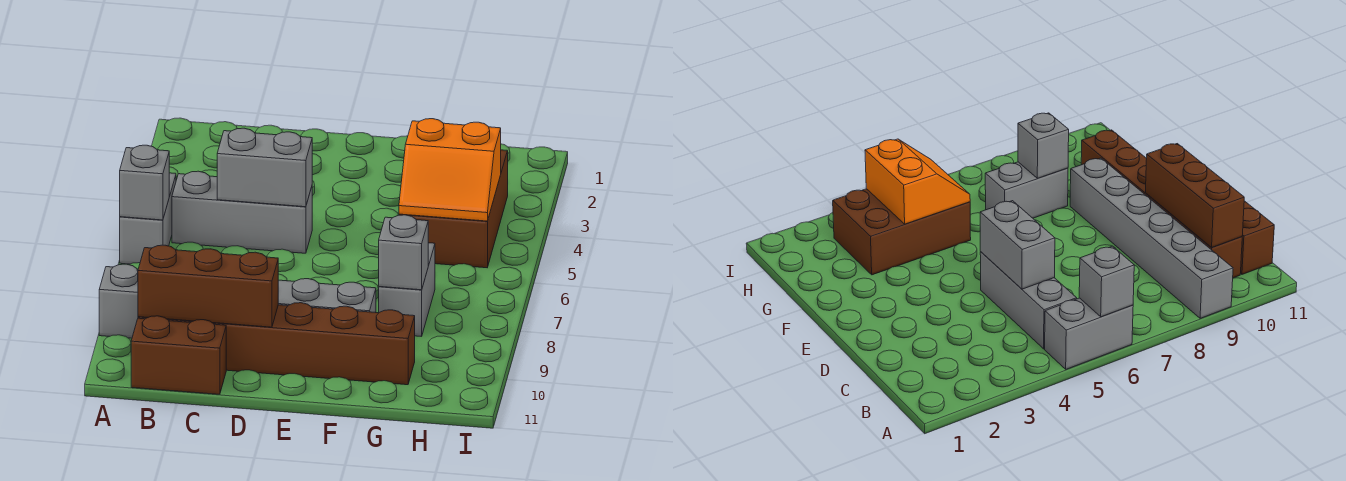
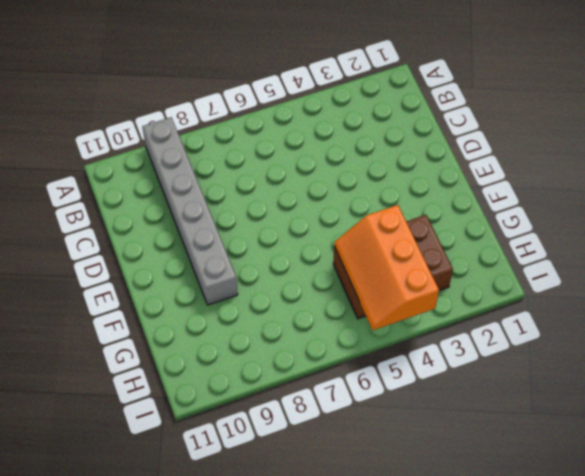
orange slope G4:I5 level 2 top 4 -> orange slope G4:H5 level 2 top 4
none -> grey brick A5:A6 level 1
none -> grey brick B5:D5 level 1
none -> brown brick B10:G10 level 1

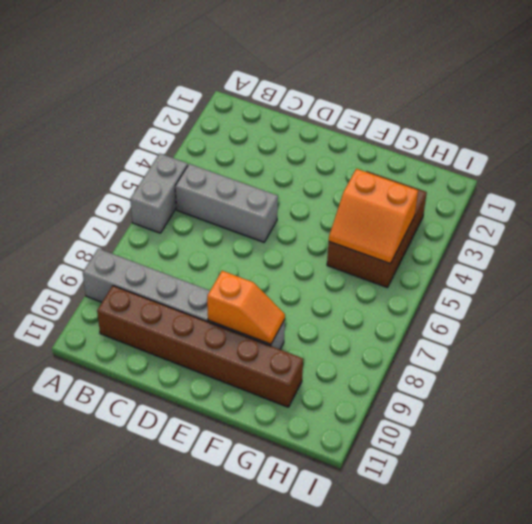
orange slope E9:F9 level 2 top E -> none
none -> brown brick B11:C11 level 1
none -> grey brick G7:G8 level 1
none -> grey brick A6 level 2

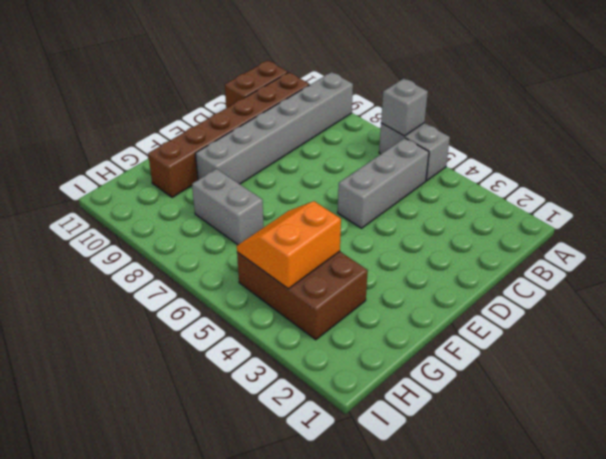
none -> brown brick B10:D10 level 2
none -> grey brick C5:D5 level 2
none -> grey brick G8 level 2

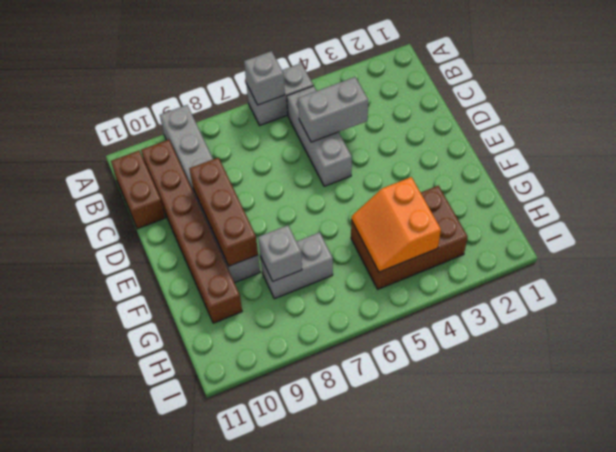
grey brick C4:C5 level 2 -> grey brick C5:D5 level 2
brown brick D9:F9 level 2 -> brown brick B10:D10 level 2

